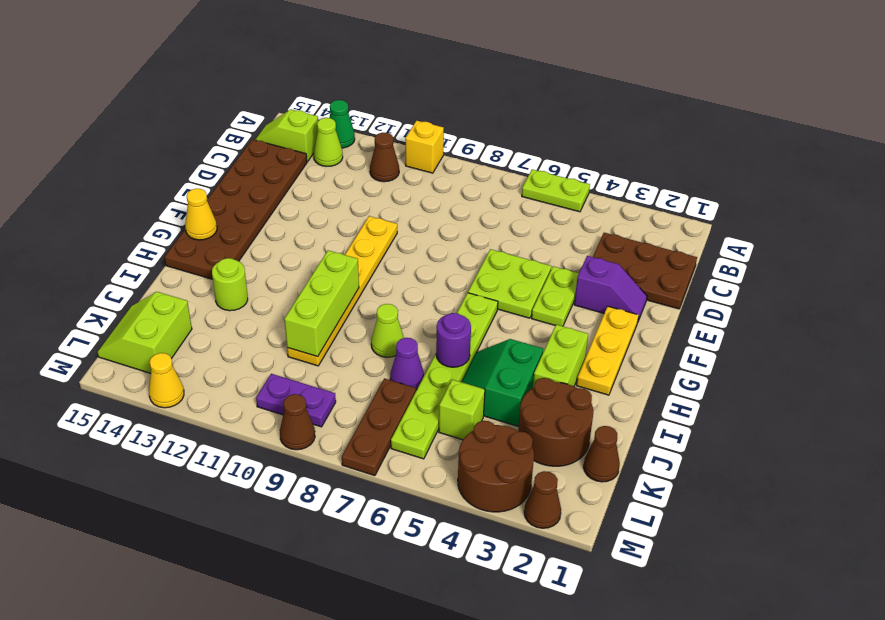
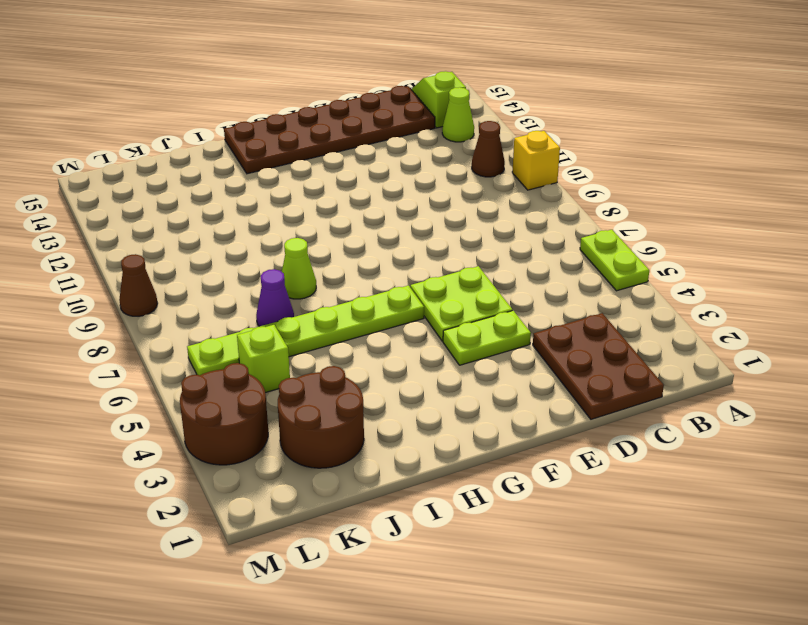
none -> green cone A13 level 1
none -> purple slope E2:E3 level 1 top 3
none -> yellow plate E10:J10 level 1
none -> yellow plate F2:H2 level 1

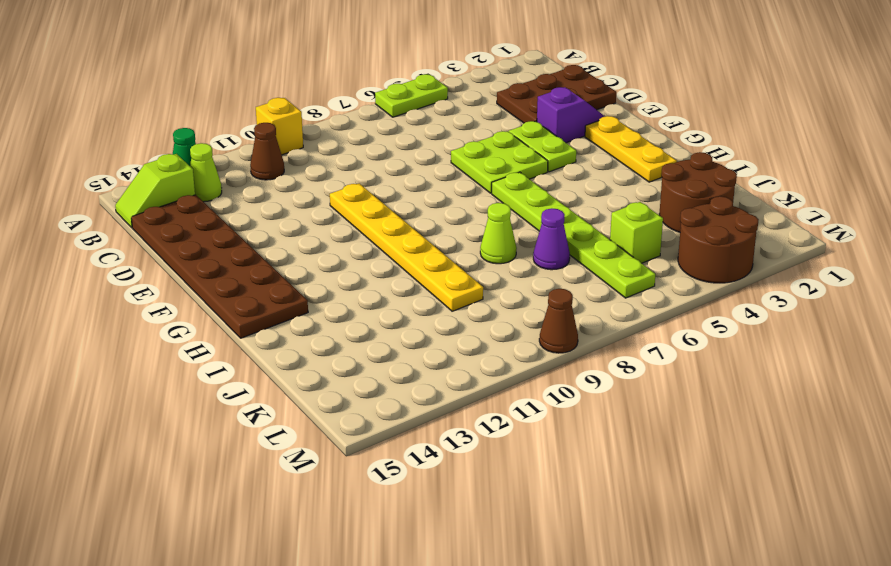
none -> lime brick H3:I3 level 1
none -> green slope I4:J5 level 1 top 4
none -> lime round brick I13 level 1
none -> brown cone K1 level 1

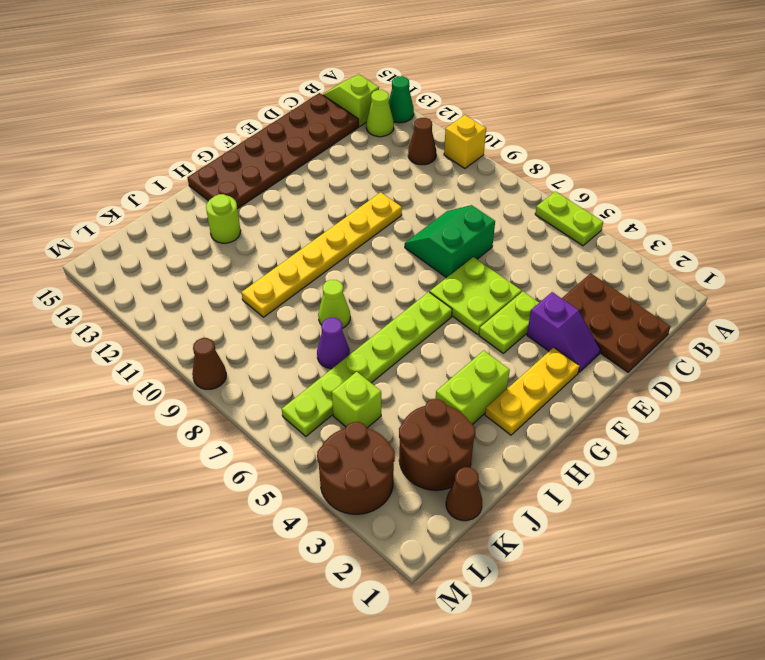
green slope D7:E8 level 1 top 7 -> green slope I4:J5 level 1 top 4
none -> brown plate K7:M7 level 1
none -> lime slope K14:L15 level 1 top 14
none -> purple plate L9:L10 level 1
none -> brown cone M2 level 1

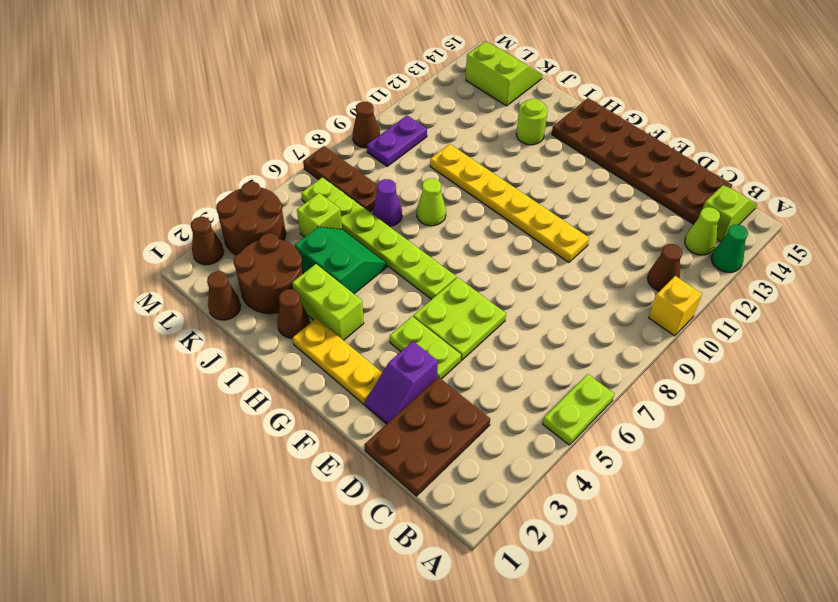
brown cone I2 level 1 -> none
none -> yellow cone M13 level 1
none -> yellow cone G15 level 2
none -> lime brick H10:J10 level 2
none -> purple round brick I6 level 2

